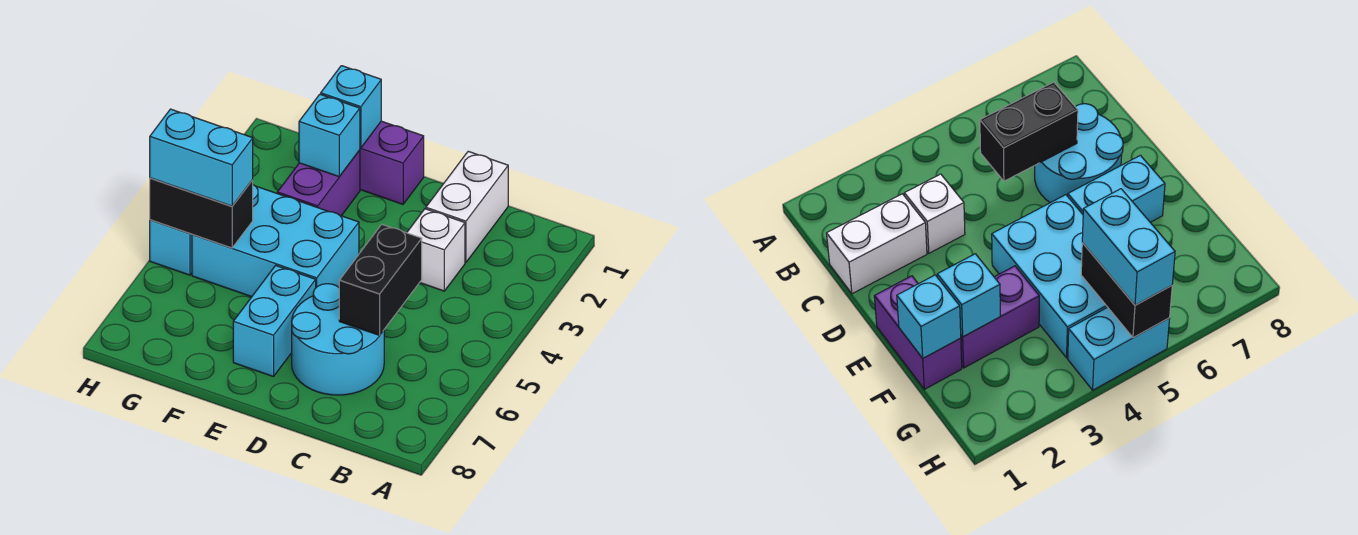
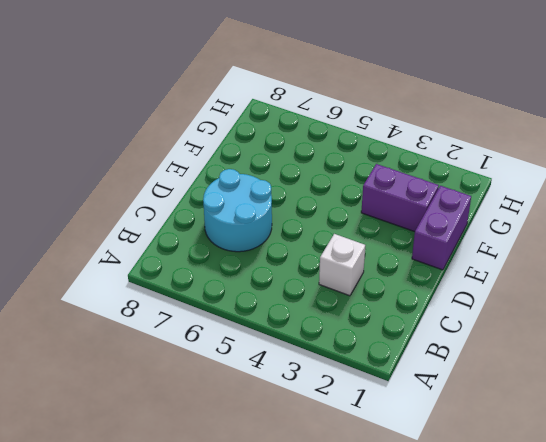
none -> white brick C1:C2 level 1
none -> cyan brick E4:G5 level 1
none -> cyan brick E6:E7 level 1

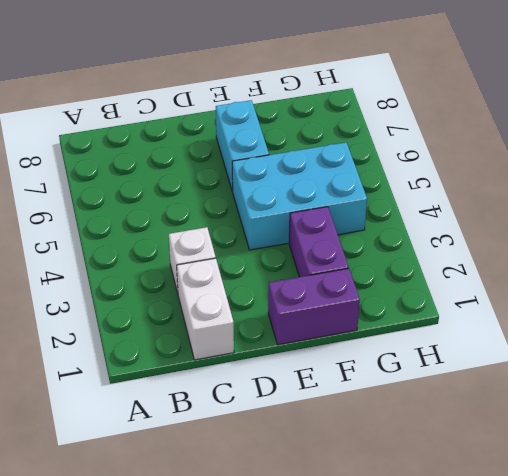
none -> cyan round brick C6:D7 level 1
none -> cyan brick H4:H5 level 1
none -> black brick C5:C6 level 2

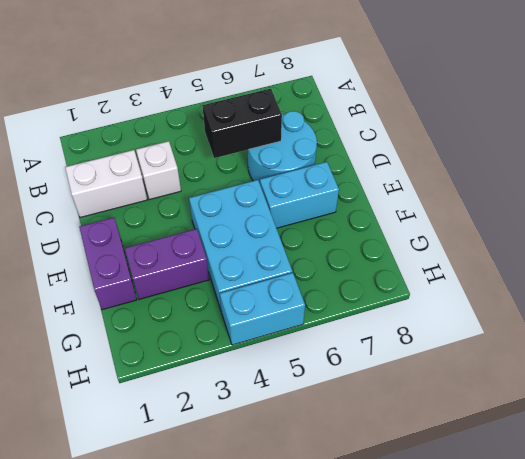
none -> cyan brick F1 level 2
none -> cyan brick F2 level 2
none -> black brick G5:H5 level 2

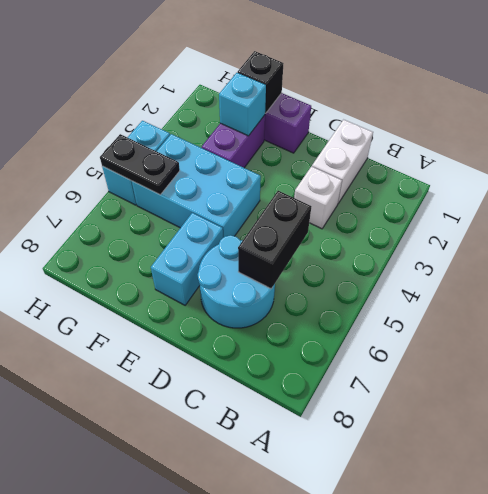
black brick F1 level 2 -> cyan brick F1 level 2
black plate G5:H5 level 2 -> black brick G5:H5 level 2
none -> cyan brick G5:H5 level 3

